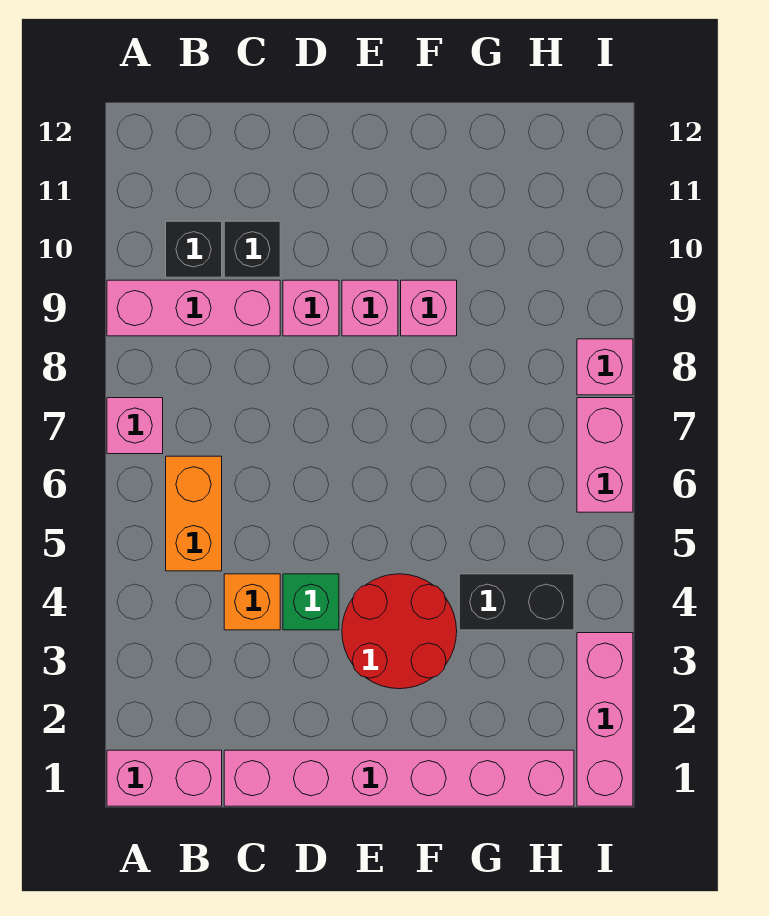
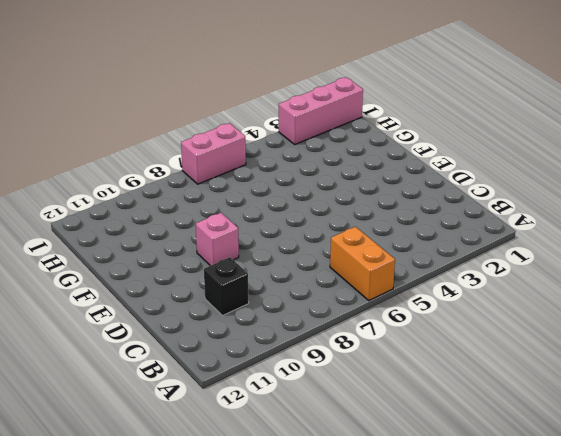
orange brick A6:B6 level 1 -> orange brick B5:B6 level 1
none -> pink brick A1:B1 level 1
none -> pink brick A7 level 1
none -> pink brick A9:C9 level 1

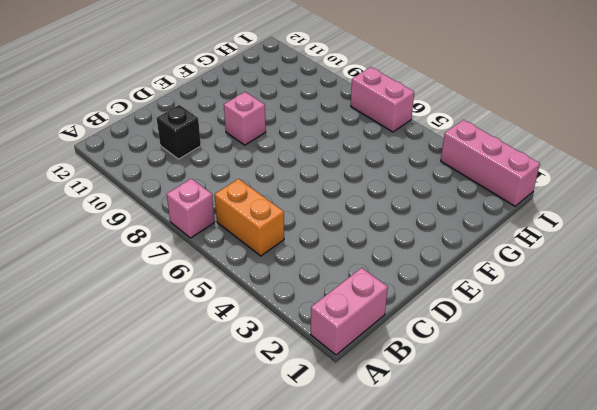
none -> pink brick A9:C9 level 1
none -> black brick B10 level 1
none -> pink brick C1:H1 level 1

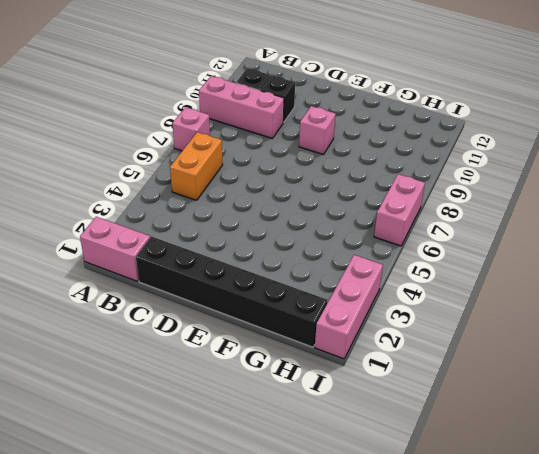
black brick C1:H1 level 1 -> pink brick C1:H1 level 1
none -> orange brick C4 level 1
none -> green brick D4 level 1
none -> pink brick D9 level 1

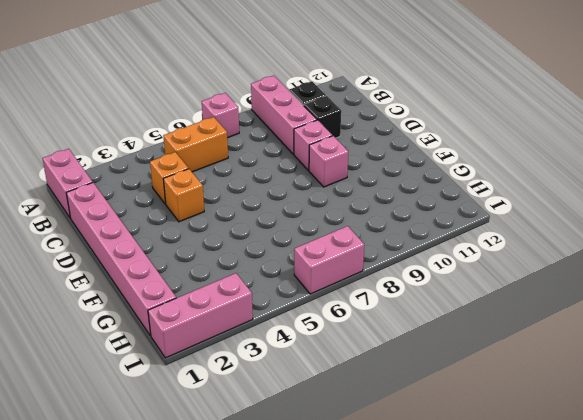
orange brick D4 level 1 -> green brick D4 level 1
none -> red round brick E3:F4 level 1
none -> pink brick F9 level 1
none -> black brick G4:H4 level 1

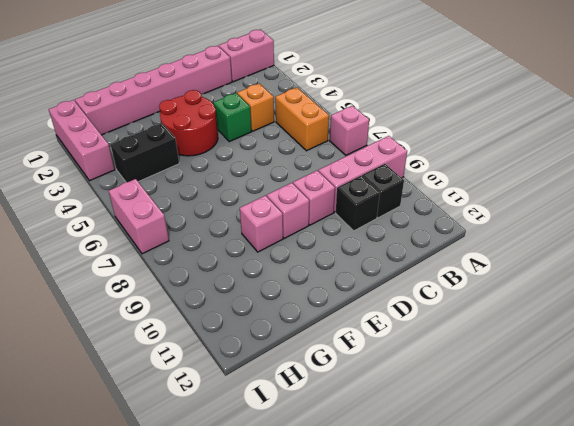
none -> pink brick I8 level 1

